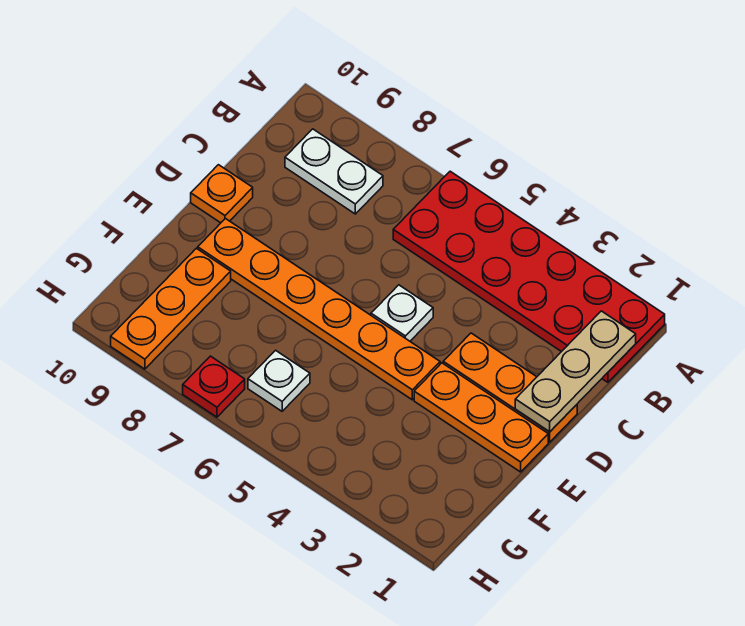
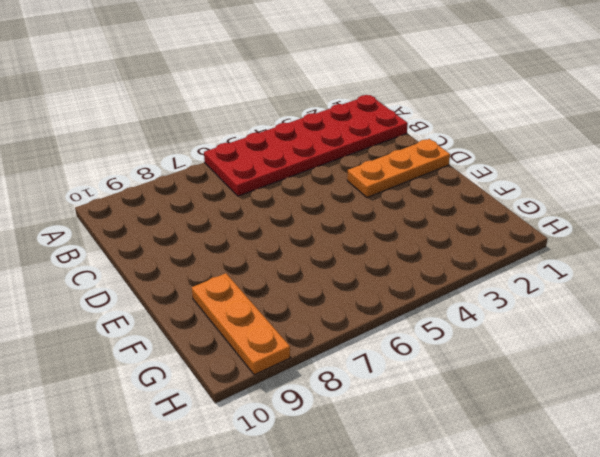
none -> white plate B8:B9 level 1
none -> white plate D5 level 1

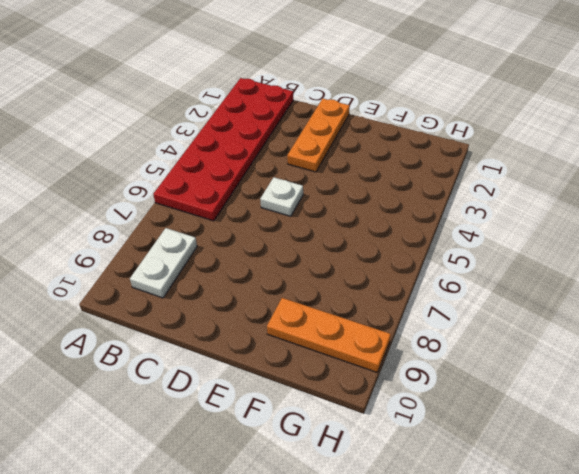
none -> orange plate D10 level 1
none -> orange plate E1:E3 level 1

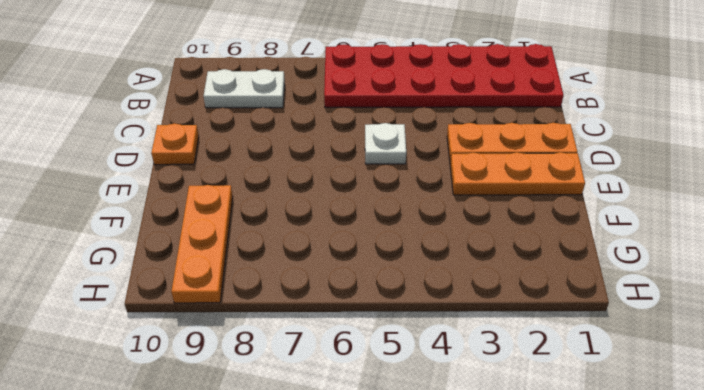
none -> orange plate E4:E9 level 1
none -> white plate G6 level 1

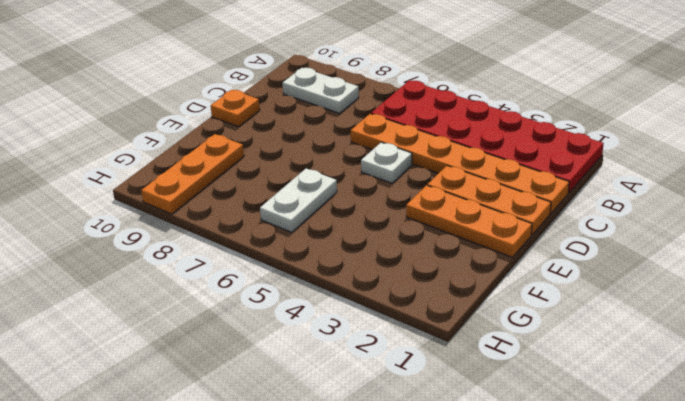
orange plate C1:C6 level 1 -> orange plate E4:E9 level 1
white plate F6:G6 level 1 -> white plate G6 level 1
none -> red plate H7 level 1
none -> tan plate B1:D1 level 2

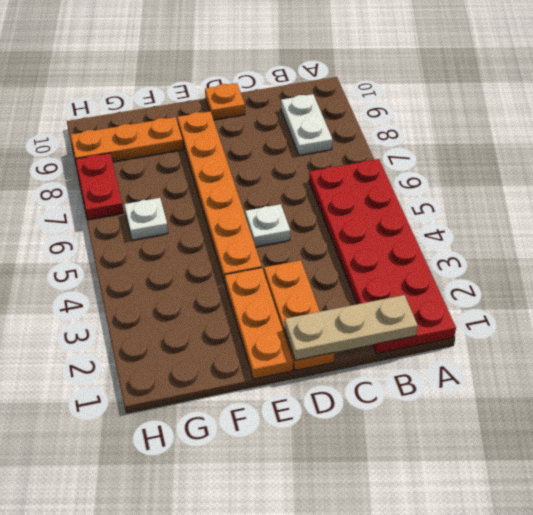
red plate H7:H8 level 1 -> red plate H7 level 1

